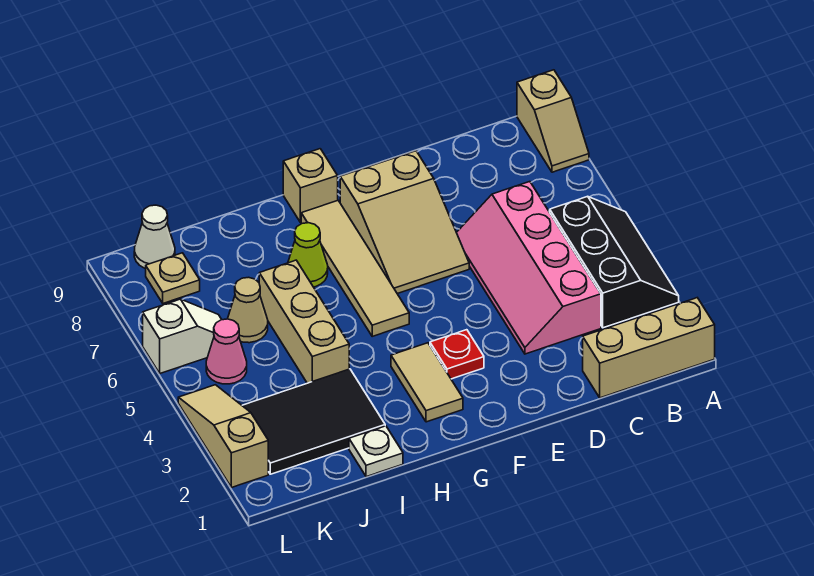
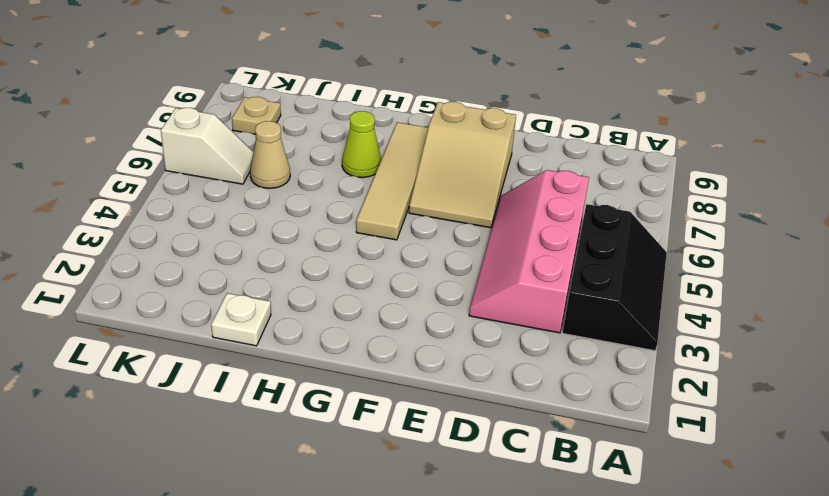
none -> tan brick A1:C1 level 1
none -> tan slope A8:A9 level 1 top 9
none -> red plate F3 level 1

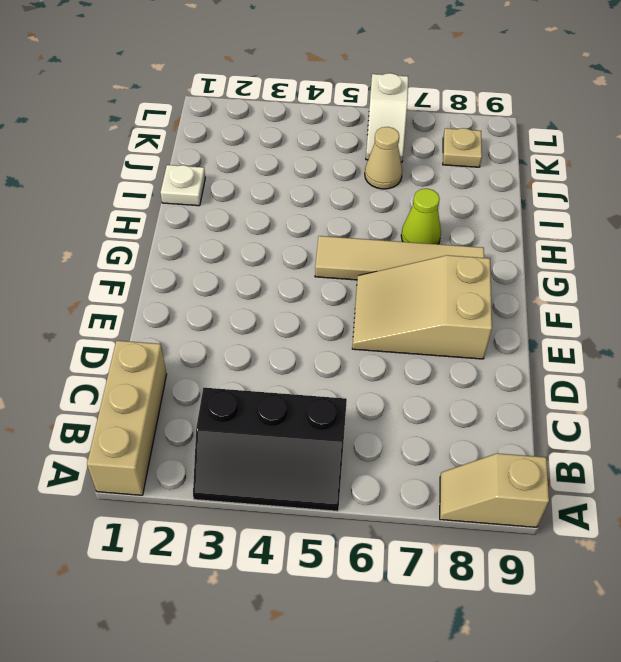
none -> pink slope C3:D6 level 1 top C
none -> red plate F3 level 1
none -> tan tile G2:G3 level 1

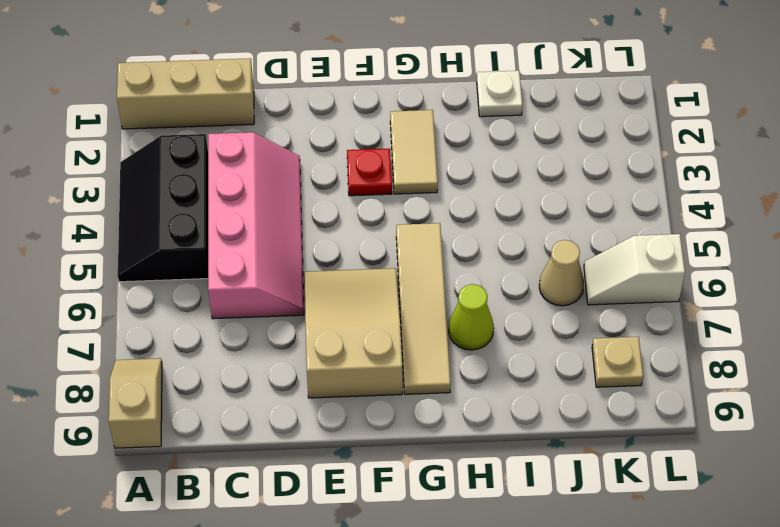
none -> tan brick G9 level 1
none -> black tile I2:K3 level 1
none -> tan brick I4:I6 level 1

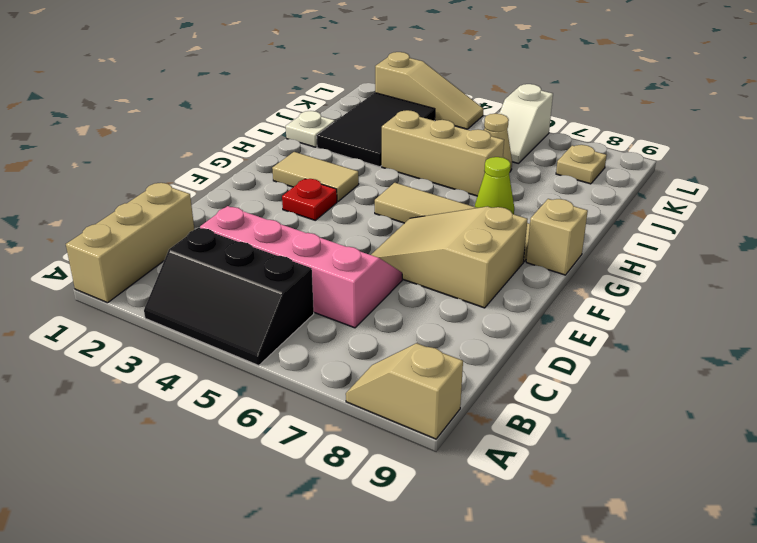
none -> pink cone K5 level 1
none -> white cone K9 level 1

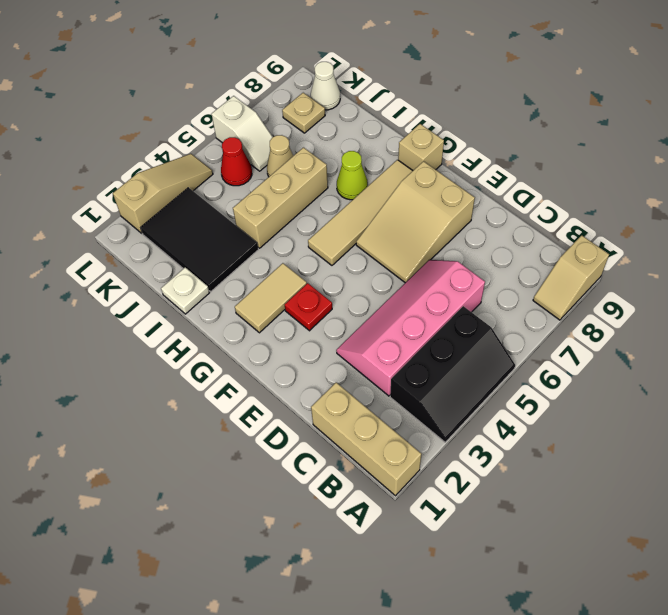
red cone K5 level 1 -> pink cone K5 level 1

